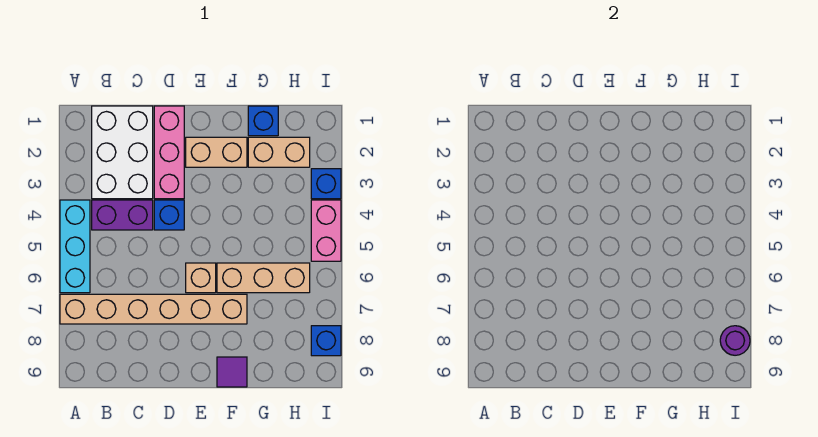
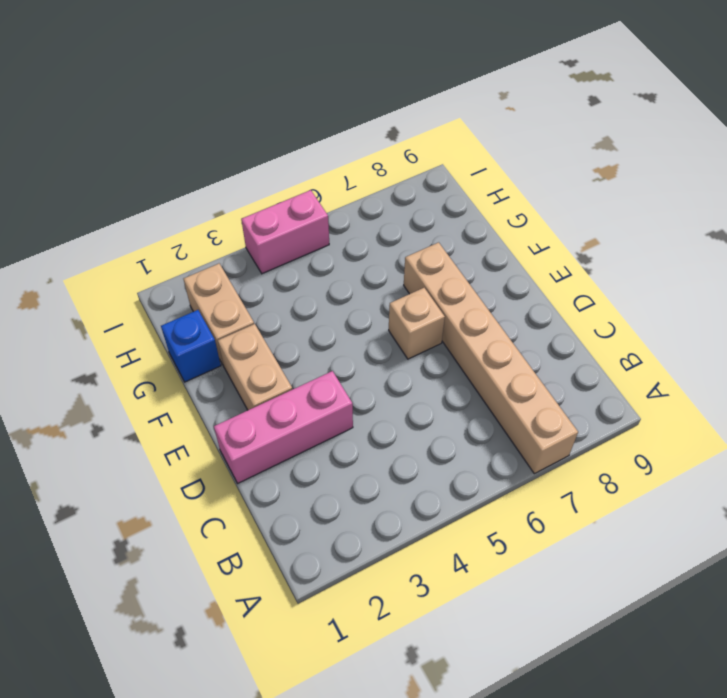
none -> cyan brick A4:A6 level 1
none -> white brick B1:C3 level 1
none -> purple brick B4:C4 level 1

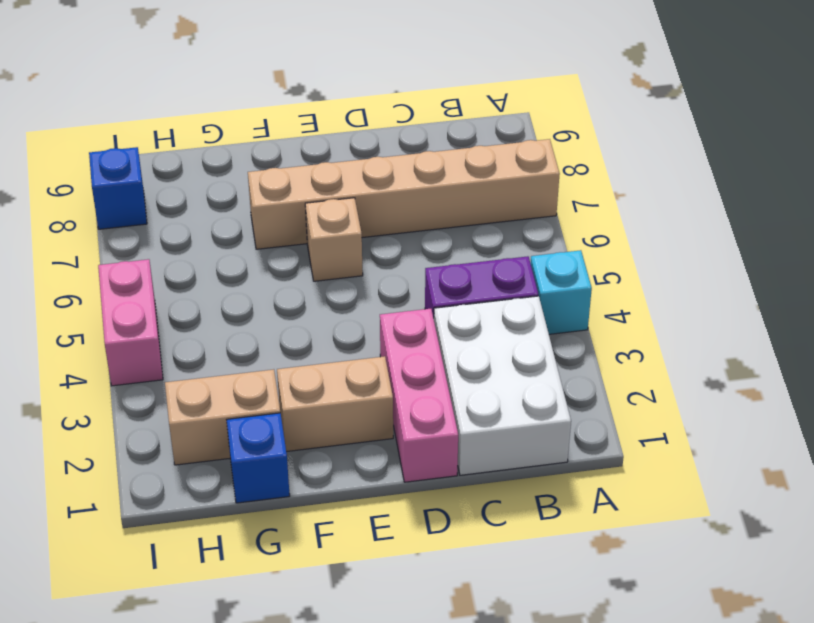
cyan brick A4 level 1 -> cyan brick A4:A6 level 1
none -> blue brick D4 level 1
none -> tan brick F6:H6 level 1
none -> purple tile F9 level 1

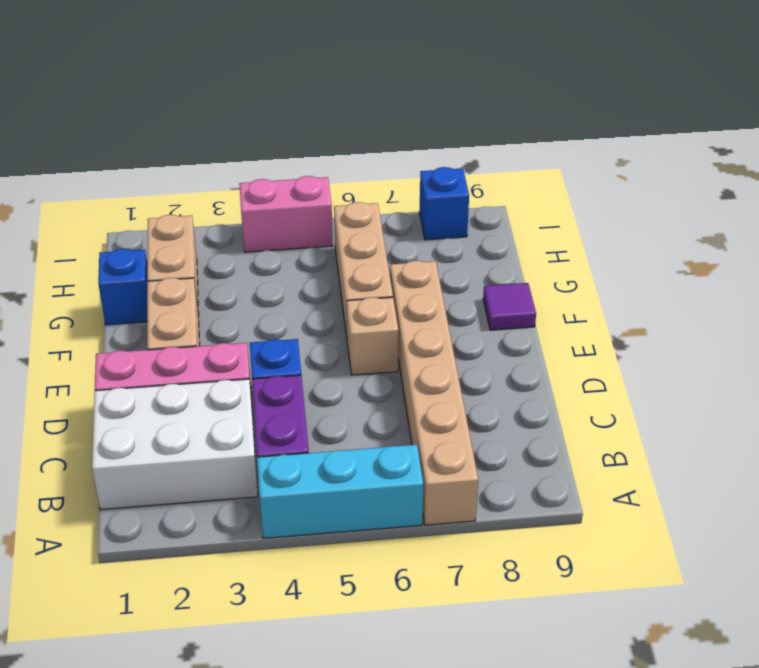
none -> blue brick I3 level 1
none -> purple round brick I8 level 2

